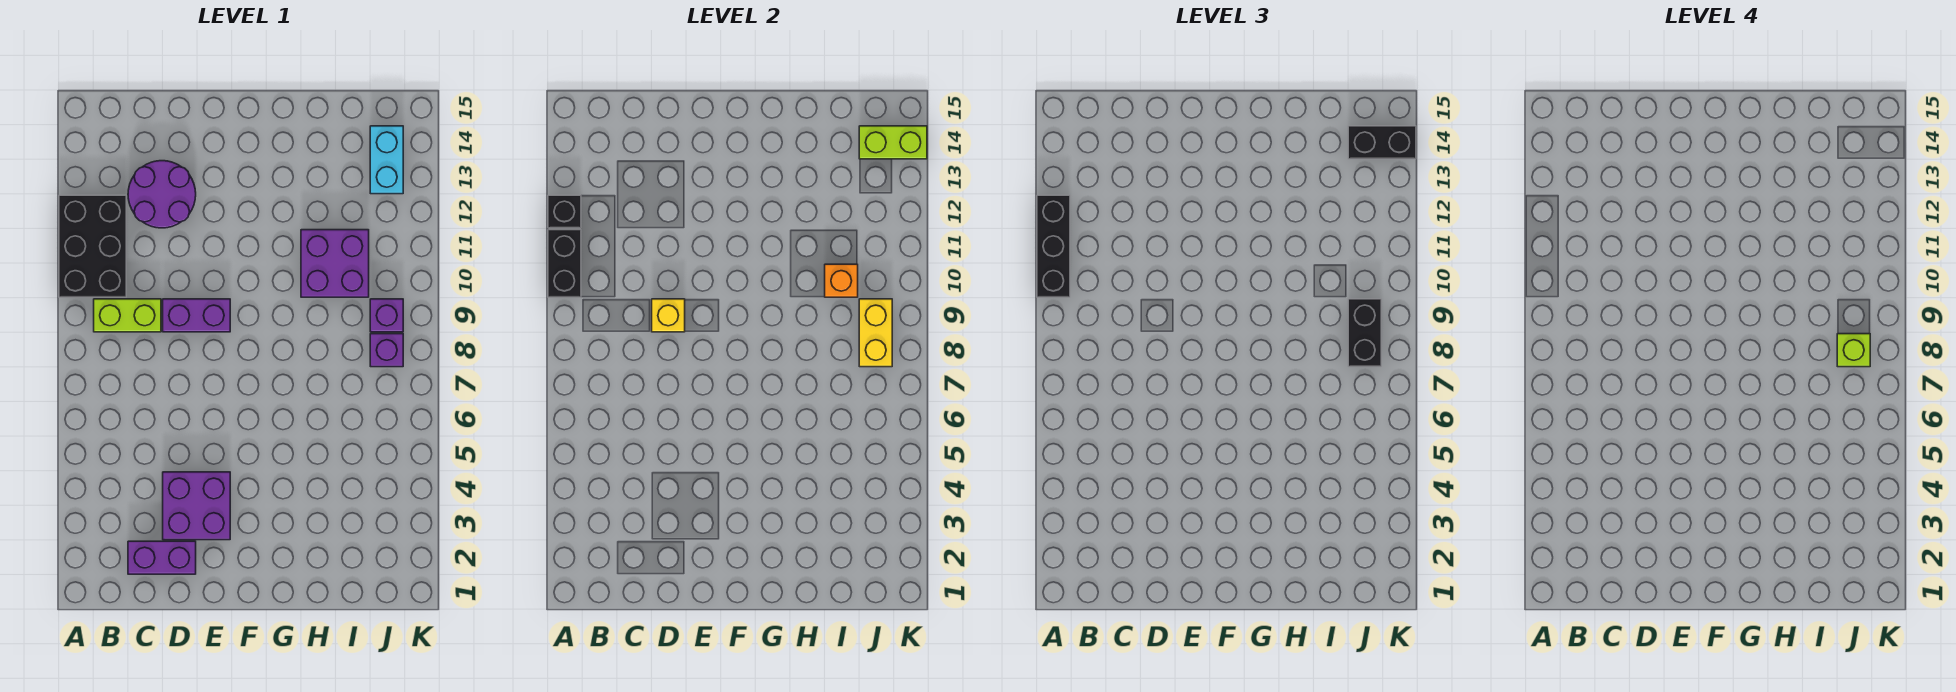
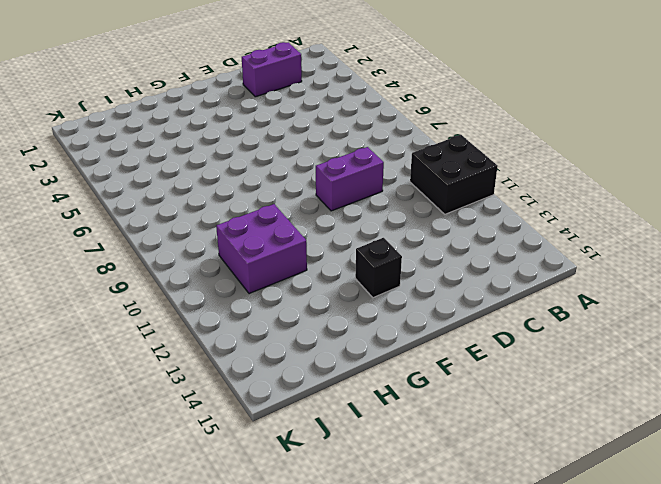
black brick A10:B11 level 1 -> black brick A10:B12 level 1
black brick F13 level 1 -> black brick A12 level 2
none -> lime brick B9:C9 level 1
none -> purple round brick C12:D13 level 1
none -> purple brick D3:E4 level 1

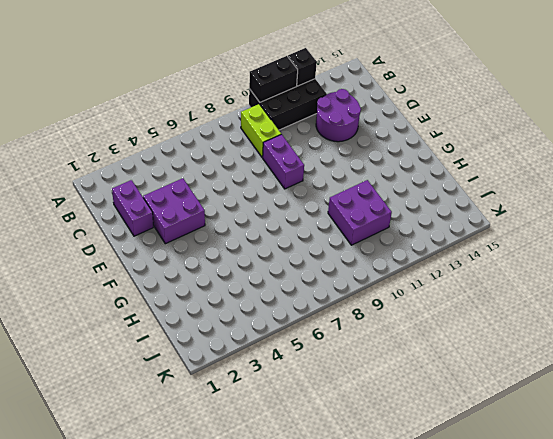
none -> purple brick J8 level 1
none -> purple brick J9 level 1
none -> cyan brick J13:J14 level 1

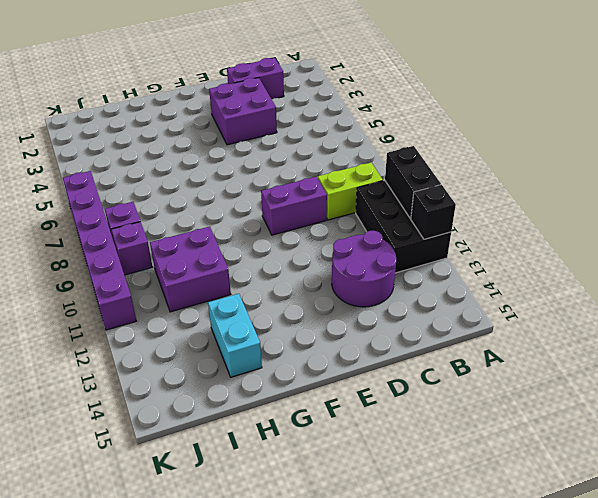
cyan brick H13:H14 level 1 -> cyan brick J13:J14 level 1
purple brick K6:K11 level 1 -> none
none -> yellow brick D9 level 2
none -> orange brick I10 level 2
none -> yellow brick J8:J9 level 2

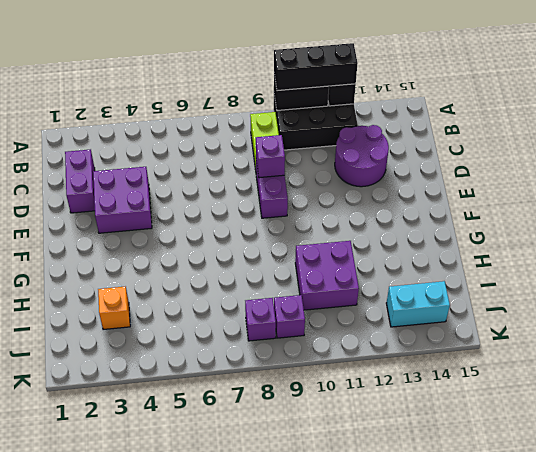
purple brick D9 level 2 -> yellow brick D9 level 2
orange brick I3 level 1 -> orange brick I10 level 2
none -> yellow brick J8:J9 level 2
none -> lime brick J14:K14 level 2
none -> black brick J8:J9 level 3

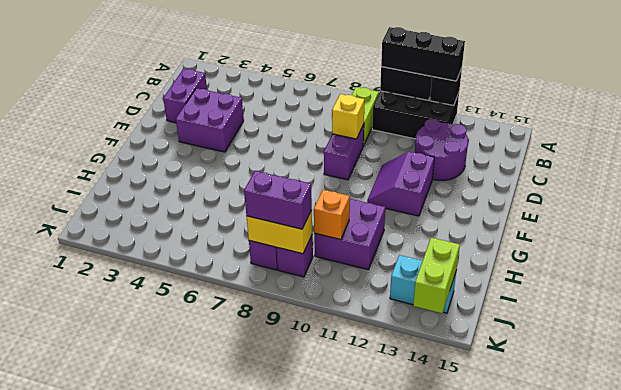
purple slope E11:F12 level 1 top 12 -> none
purple brick J8:J9 level 3 -> black brick J8:J9 level 3
none -> black brick J14:K14 level 3
none -> lime brick J8 level 4

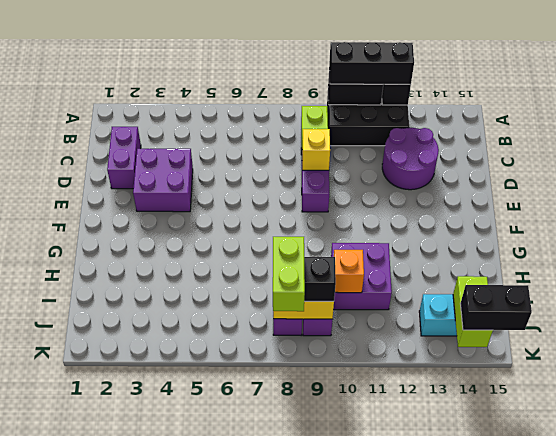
lime brick J8:K8 level 4 -> lime brick J8 level 4
black brick K14:K15 level 3 -> black brick J14:K14 level 3

